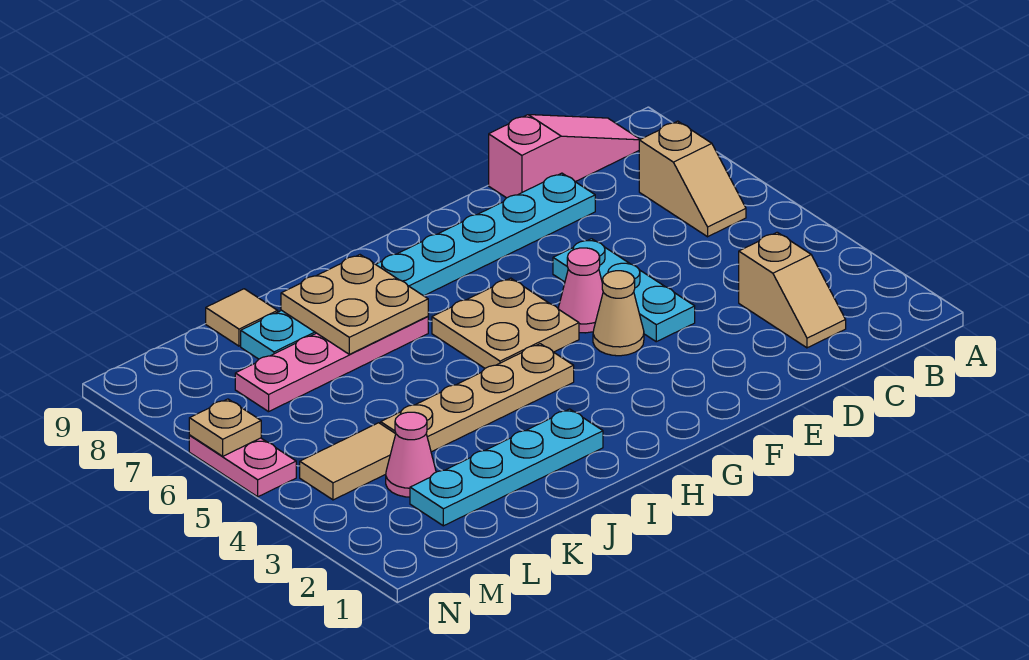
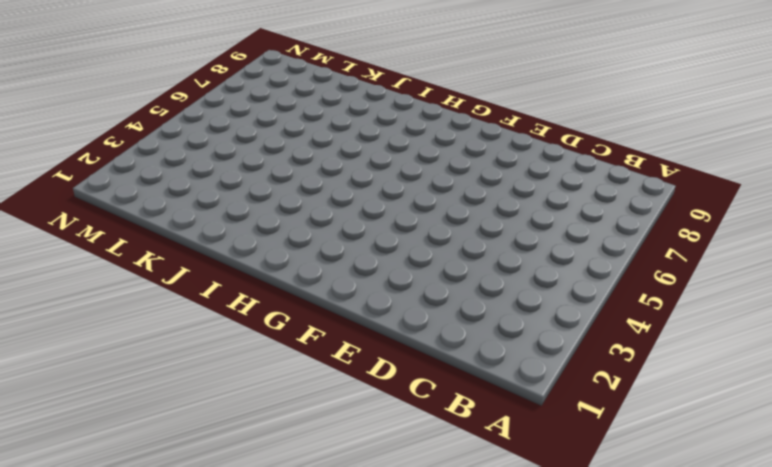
none -> tan slope B6:B7 level 1 top 7
none -> pink slope B9:D9 level 1 top D
none -> tan slope C2:C3 level 1 top 3

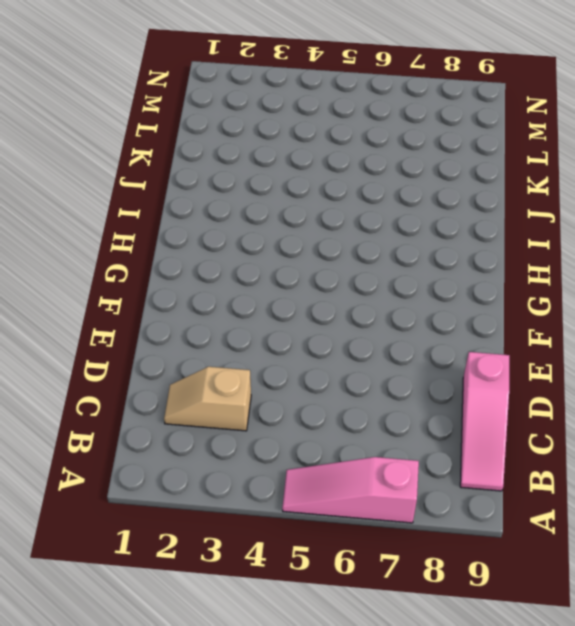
pink slope A5:A7 level 1 top 7 -> none
none -> tan slope B6:B7 level 1 top 7
none -> cyan plate D8:K8 level 1
none -> cyan plate E4:E6 level 1

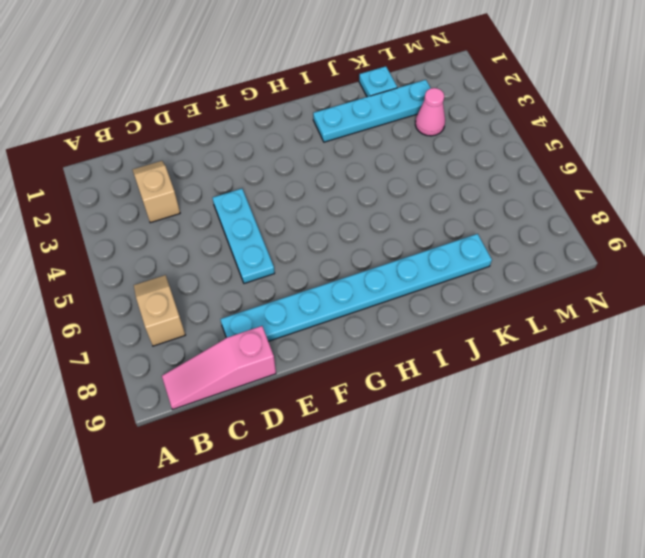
cyan plate K1 level 1 -> none
none -> tan cone F4 level 1
none -> pink cone F5 level 1
none -> tan plate G5:H6 level 1

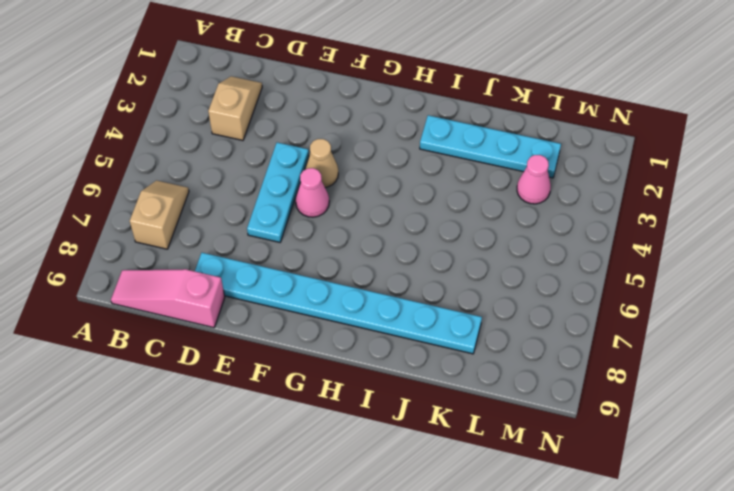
none -> tan plate G5:H6 level 1
none -> tan plate H4:K4 level 1
none -> pink plate I7:L7 level 1

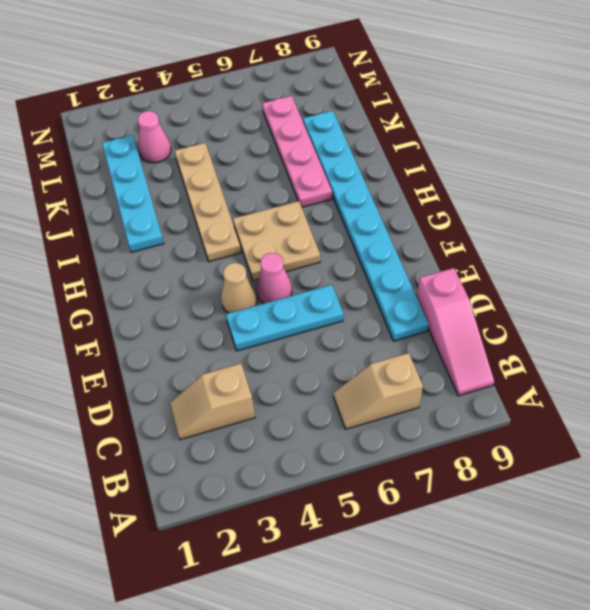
none -> tan tile K9 level 1
none -> tan tile L4:M4 level 1
none -> pink plate N5:N6 level 1

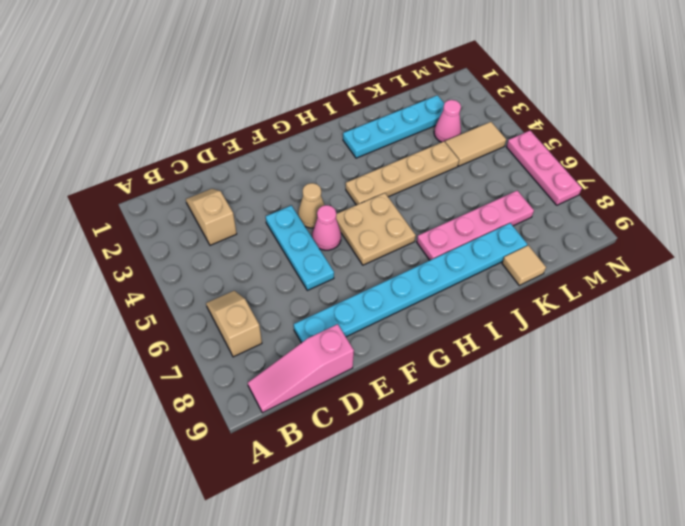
pink plate N5:N7 level 1 -> pink plate N5:N6 level 1
none -> tan plate I7:J8 level 2
none -> tan plate N6 level 2

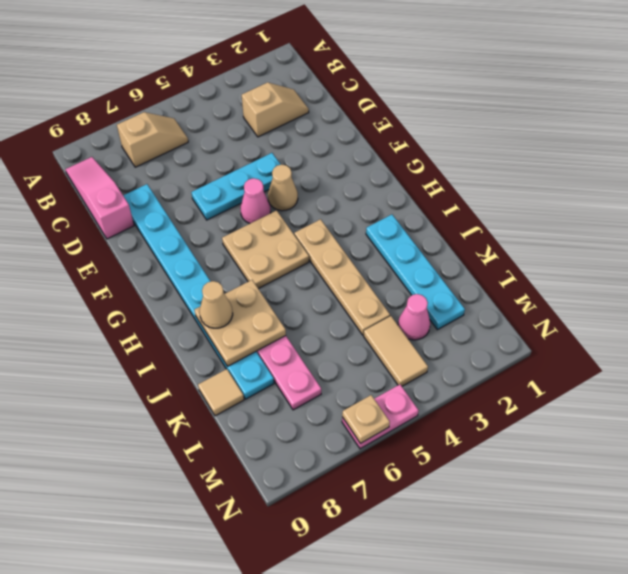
tan cone I8 level 3 -> none

